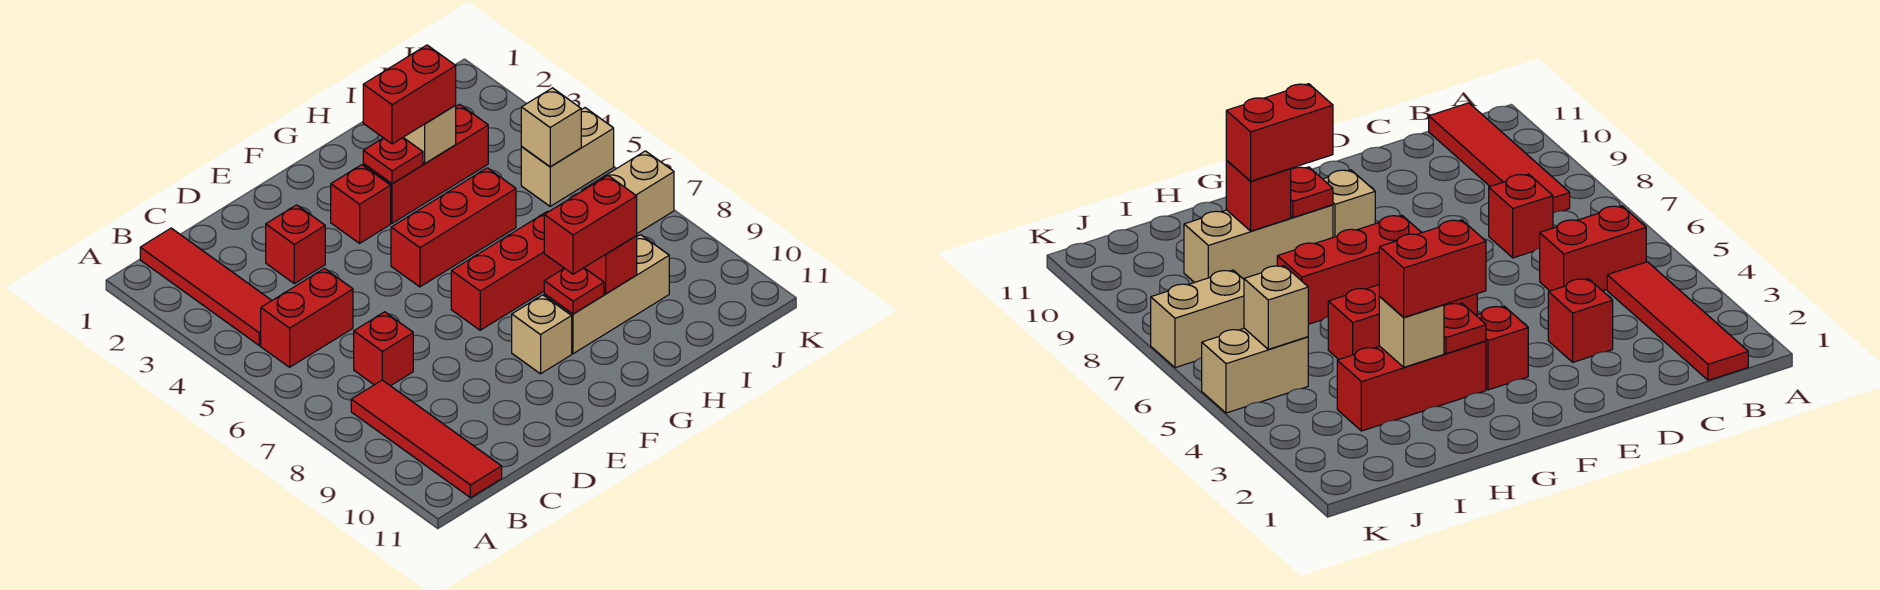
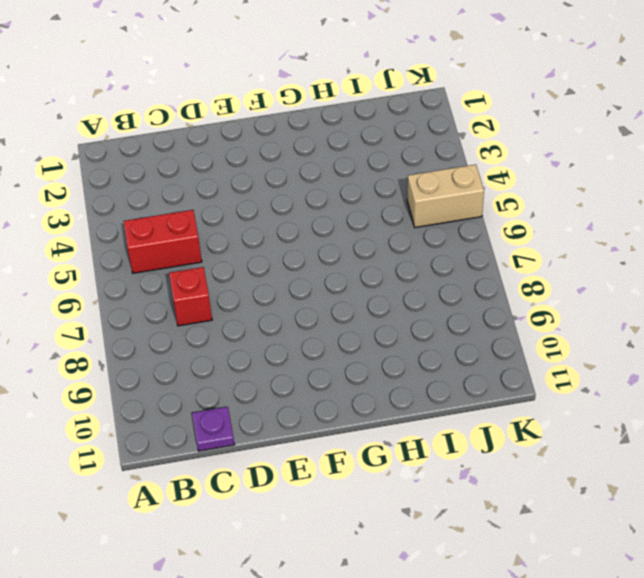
purple plate C11 level 1 -> none
none -> red tile B1:B4 level 1
none -> red tile B8:B11 level 1
none -> red brick D3 level 1

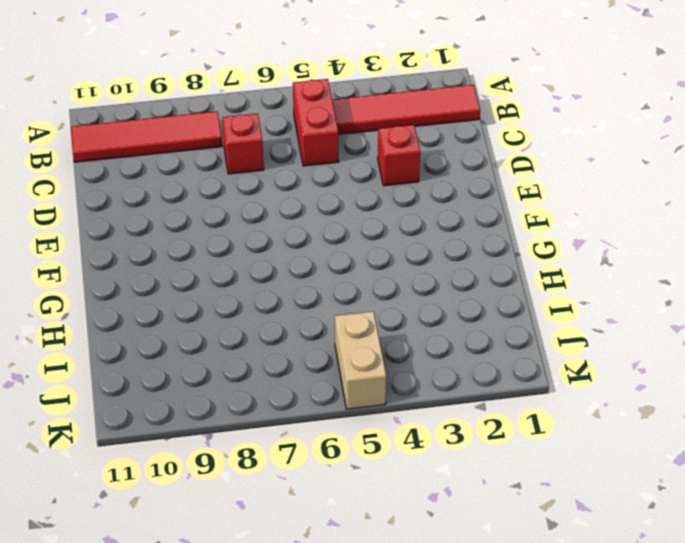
none -> red brick F3 level 1
none -> red brick F5:H5 level 1
none -> red brick F7:H7 level 1

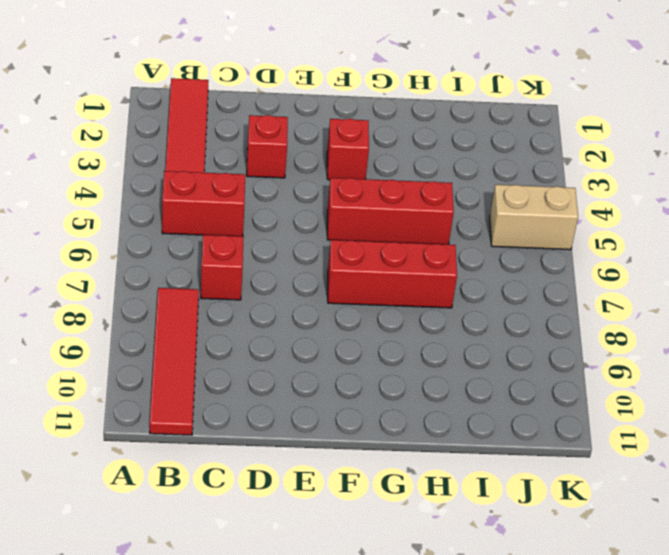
none -> tan brick F9 level 1
none -> red brick G3:I3 level 1
none -> tan brick G9:I9 level 1

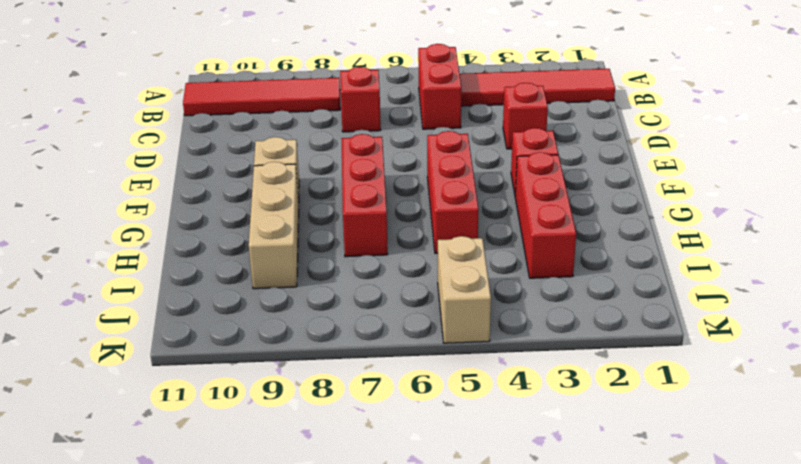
none -> tan brick J7:K7 level 1
none -> red plate G3 level 2
none -> red plate G9 level 2

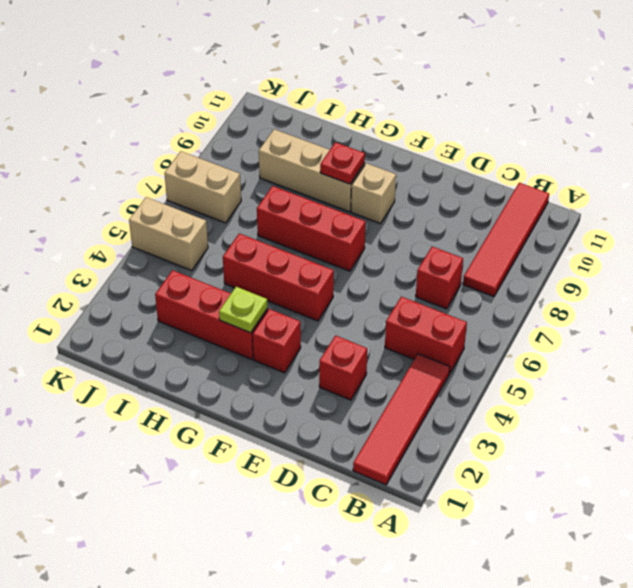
lime plate G3 level 2 -> red plate G3 level 2
none -> tan brick H3 level 2
none -> red brick H9 level 2
none -> tan brick J5 level 2

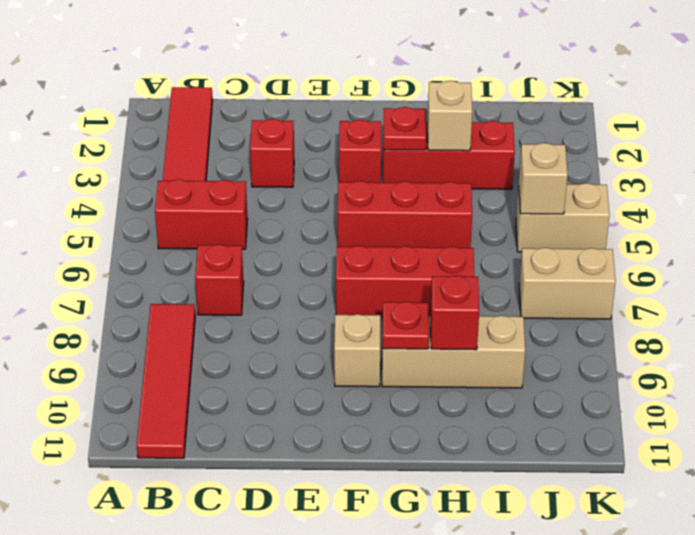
none -> red brick G3:H3 level 3
none -> red brick G9:H9 level 3

